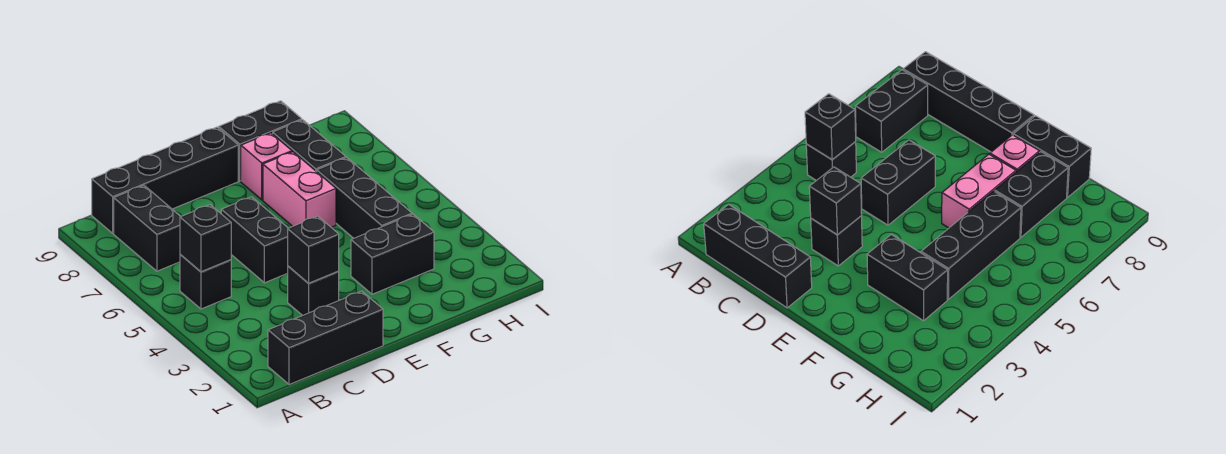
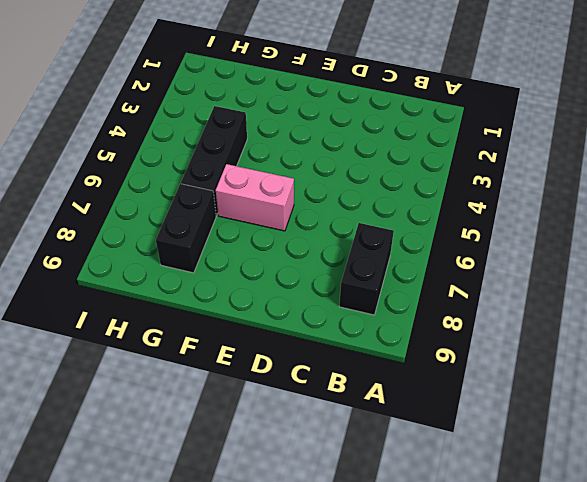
pink brick E6:F6 level 1 -> pink brick F6:F7 level 1
none -> black brick B1:D1 level 1
none -> black brick B5 level 1
none -> black brick B9:E9 level 1

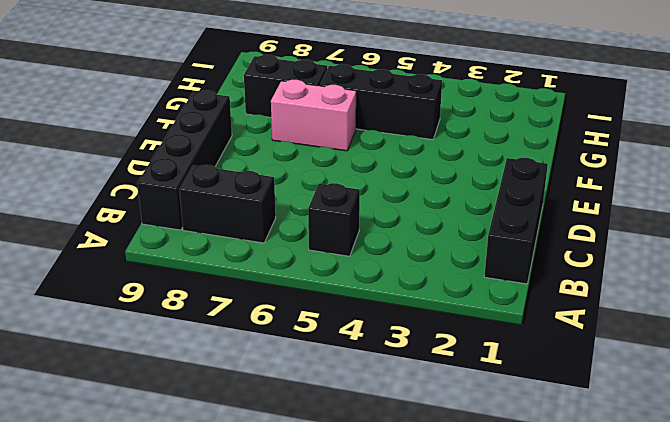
none -> black brick D3 level 1
none -> black brick D5:D6 level 1
none -> black brick F3:G3 level 1

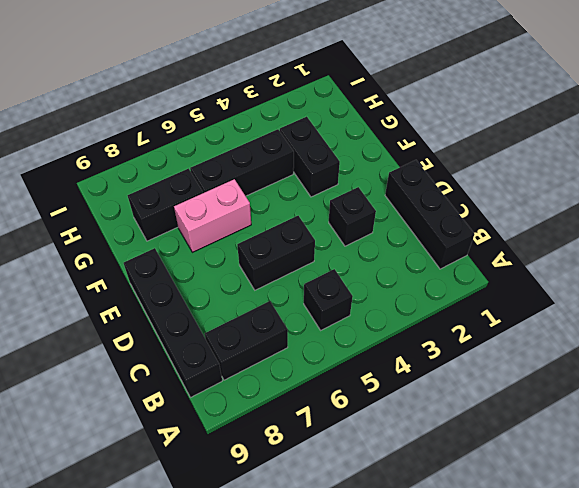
none -> pink brick F8 level 1
none -> black brick F9:G9 level 1
none -> black brick B5 level 2

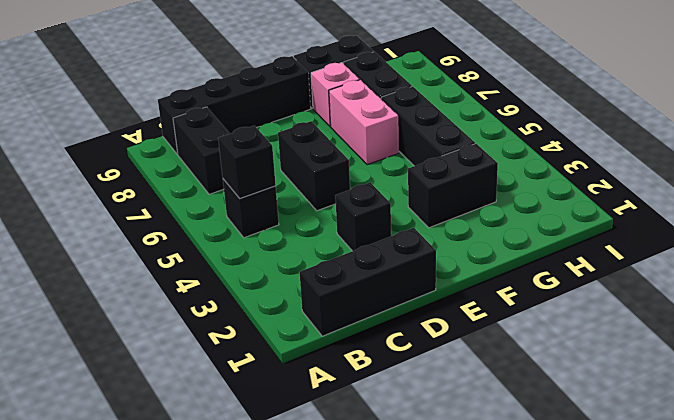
none -> black brick D3 level 2

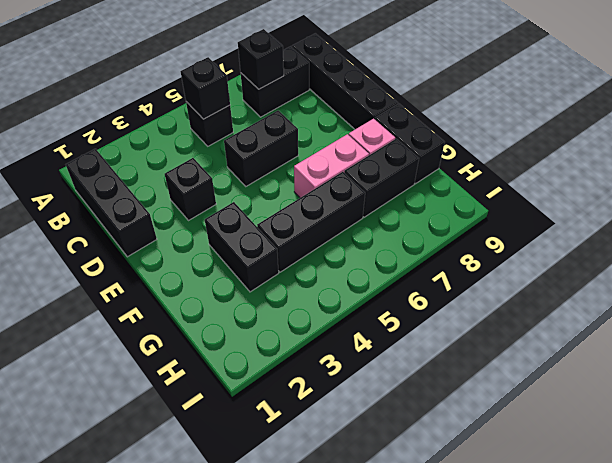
black brick B7 level 2 -> black brick D3 level 2

